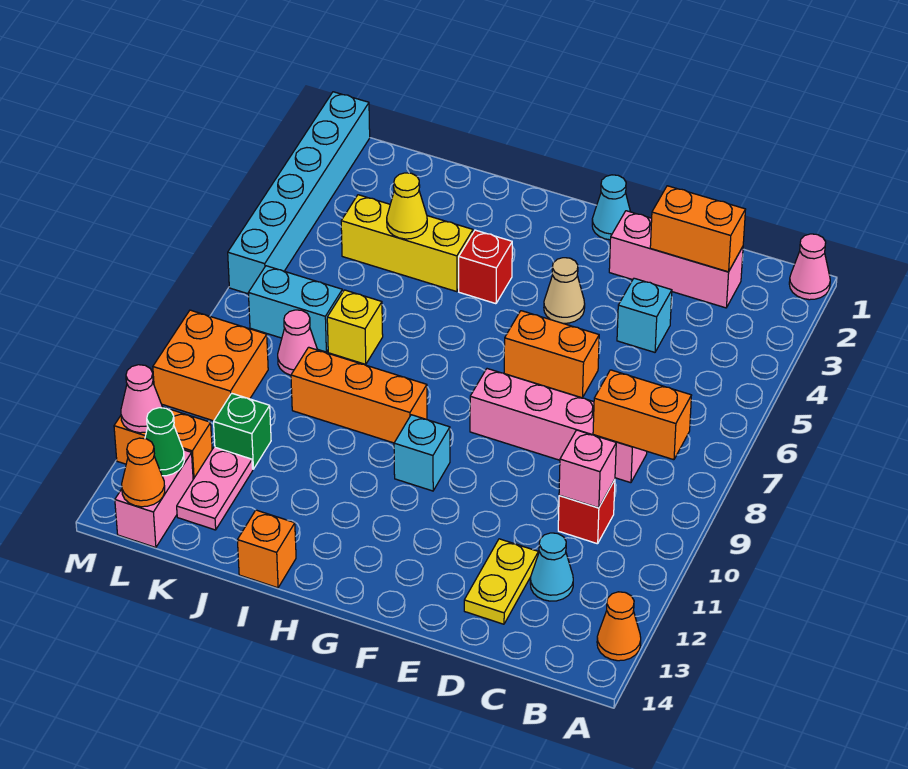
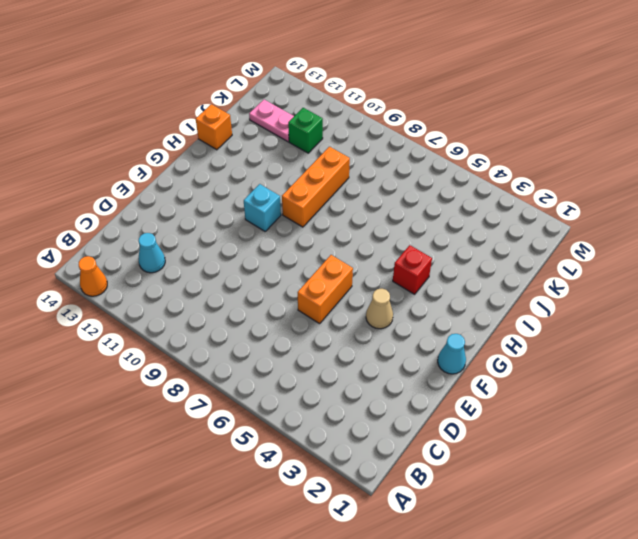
none -> pink cone A1 level 1
none -> pink brick C2:E2 level 1
none -> pink brick C8:F8 level 1
none -> red brick C10 level 1

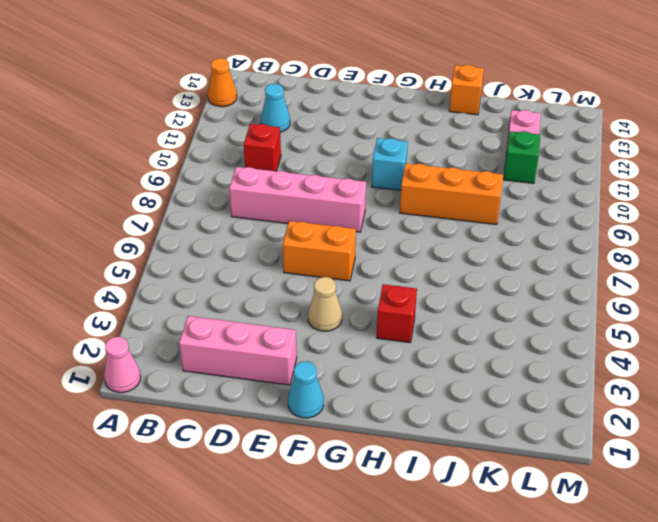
none -> cyan brick D4 level 1
none -> yellow plate D12:D13 level 1
none -> yellow brick I4:K4 level 1
none -> yellow brick J7 level 1

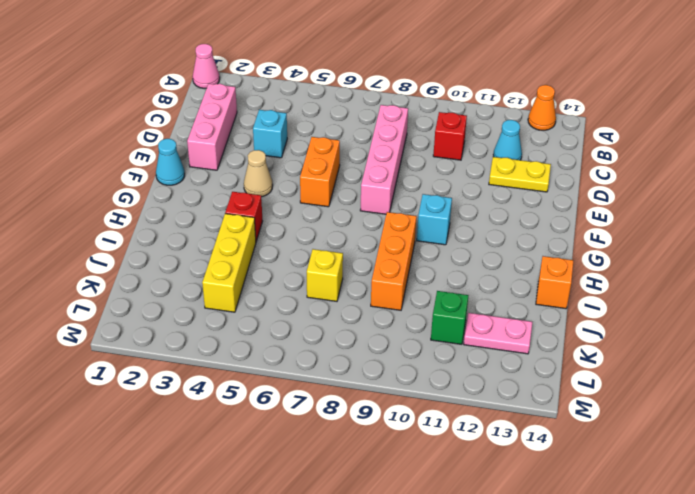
none -> cyan brick K7:L7 level 1
none -> pink cone K8 level 1
none -> orange brick L9:M10 level 1
none -> orange brick L12:M12 level 1

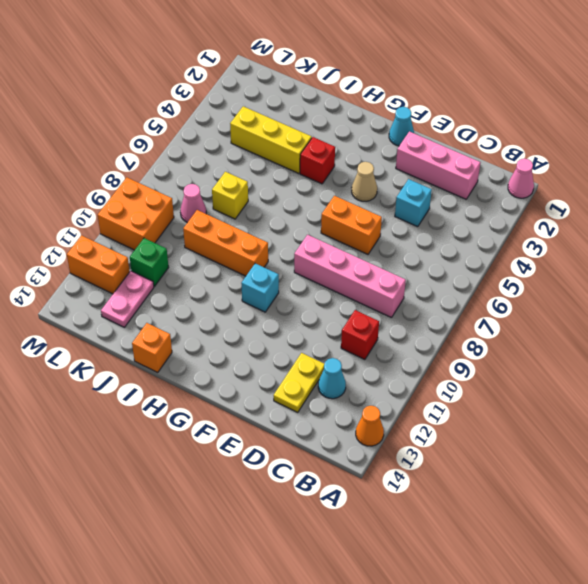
none -> cyan brick K7:L7 level 1
none -> pink brick L13:L14 level 1
none -> cyan brick M1:M6 level 1
none -> orange brick B8:C8 level 2

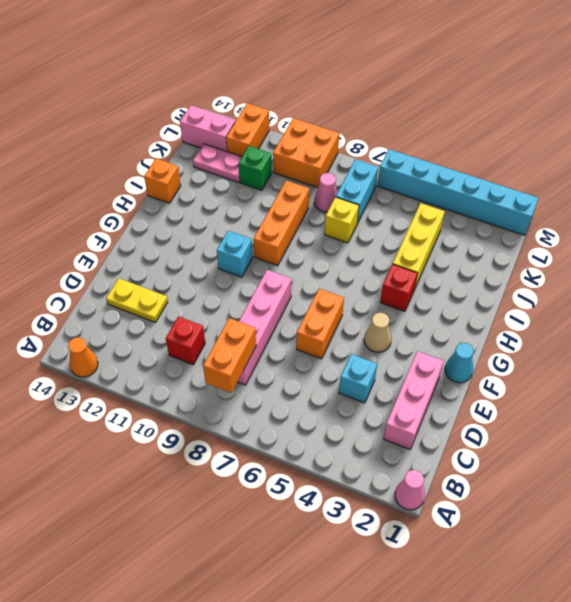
none -> cyan cone C12 level 1
none -> orange brick C2:D2 level 2
none -> pink brick C10 level 2
none -> yellow cone J4 level 2

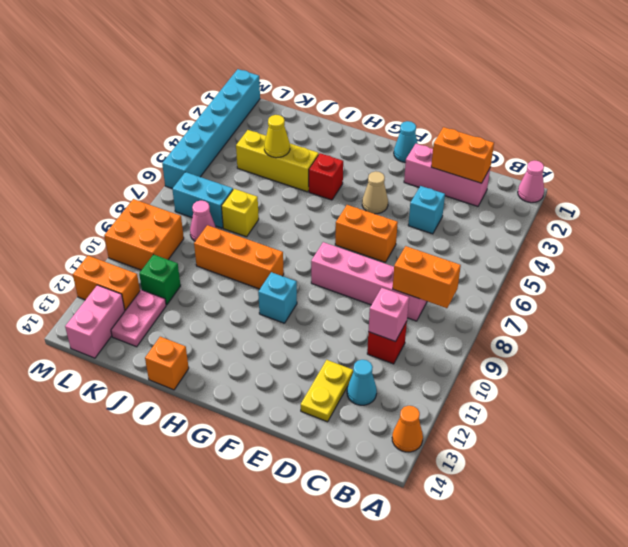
none -> green cone L13 level 2
none -> orange cone L14 level 2
none -> pink cone M12 level 2

